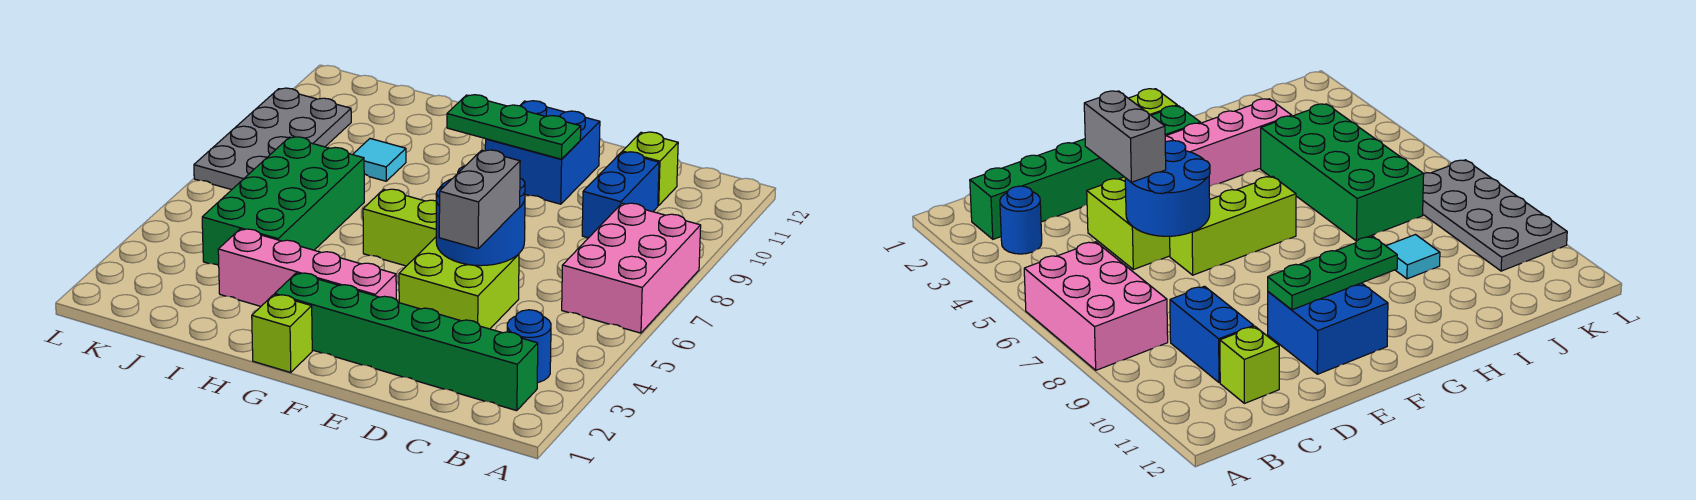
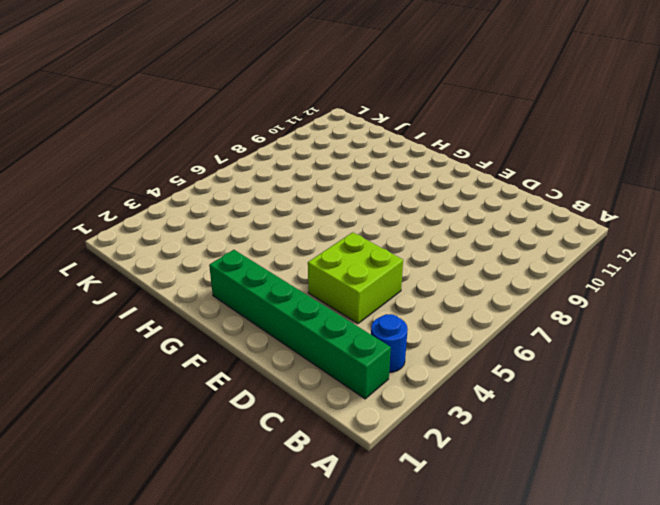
none -> pink brick A6:B8 level 1
none -> blue brick C9:C10 level 1
none -> lime brick C11 level 1

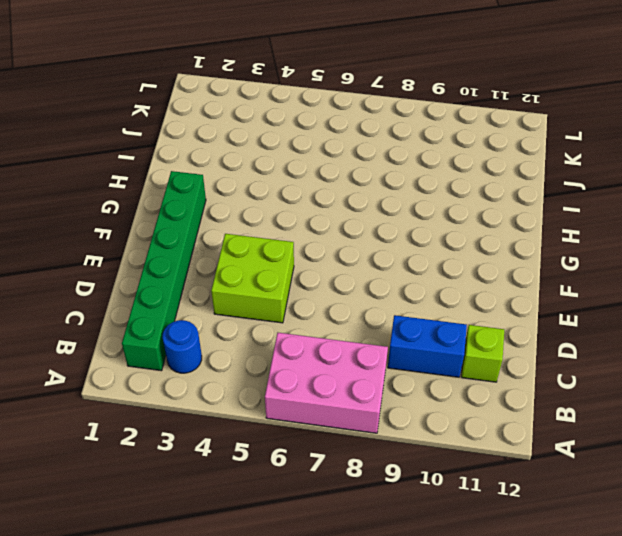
none -> lime brick E6:G6 level 1
none -> blue brick E10:F11 level 1
none -> pink brick F3:I3 level 1

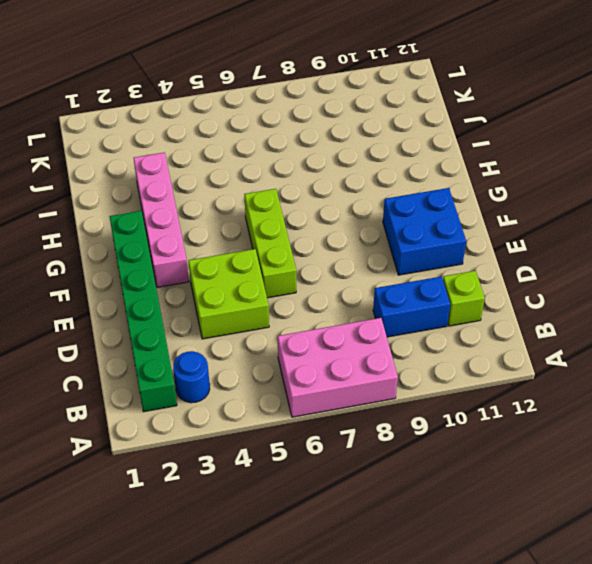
none -> lime brick G1 level 1
none -> green brick I4:J7 level 1
none -> cyan tile I9 level 1

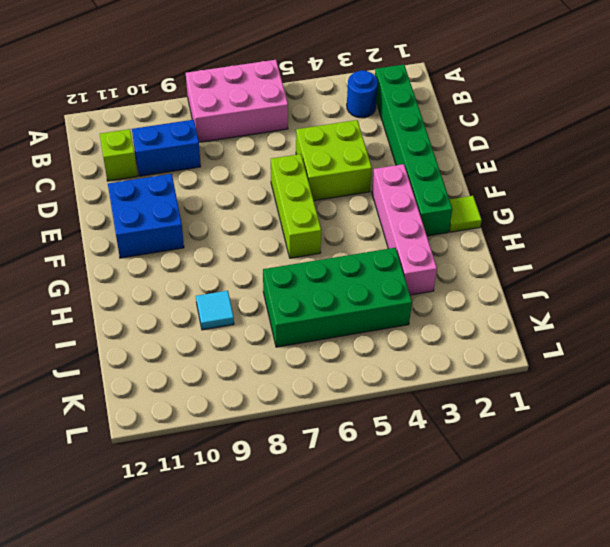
lime tile G1 level 1 -> lime brick G1 level 1
none -> grey plate K7:L10 level 1
none -> blue round brick D5:E6 level 2
none -> green plate E10:G10 level 2

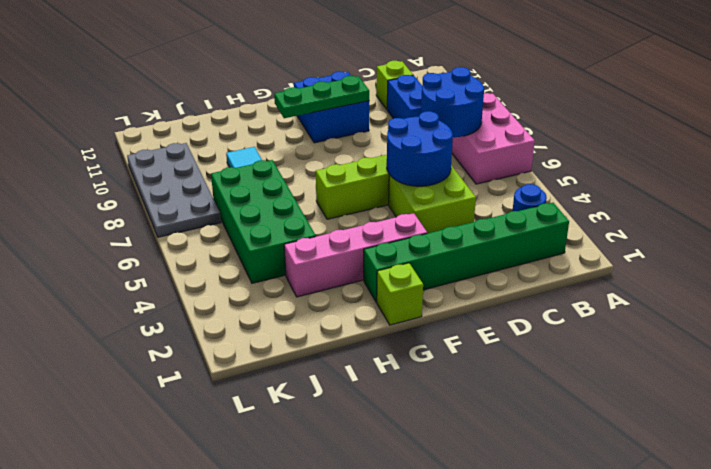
blue round brick B7:C8 level 2 -> none
none -> grey brick D4:D5 level 3

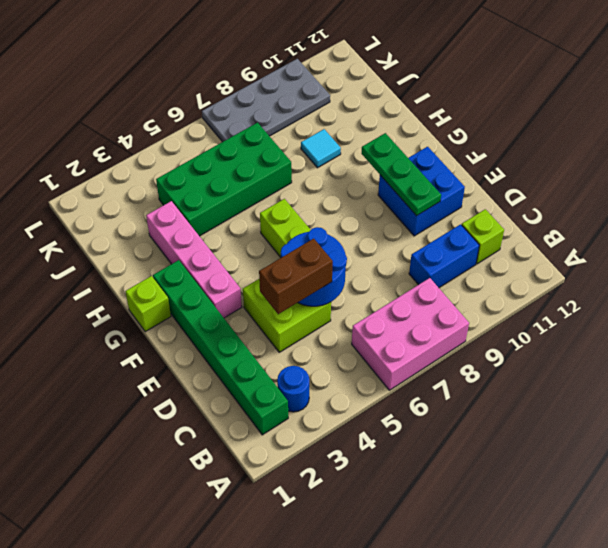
brown brick D4:D5 level 3 -> grey brick D4:D5 level 3

